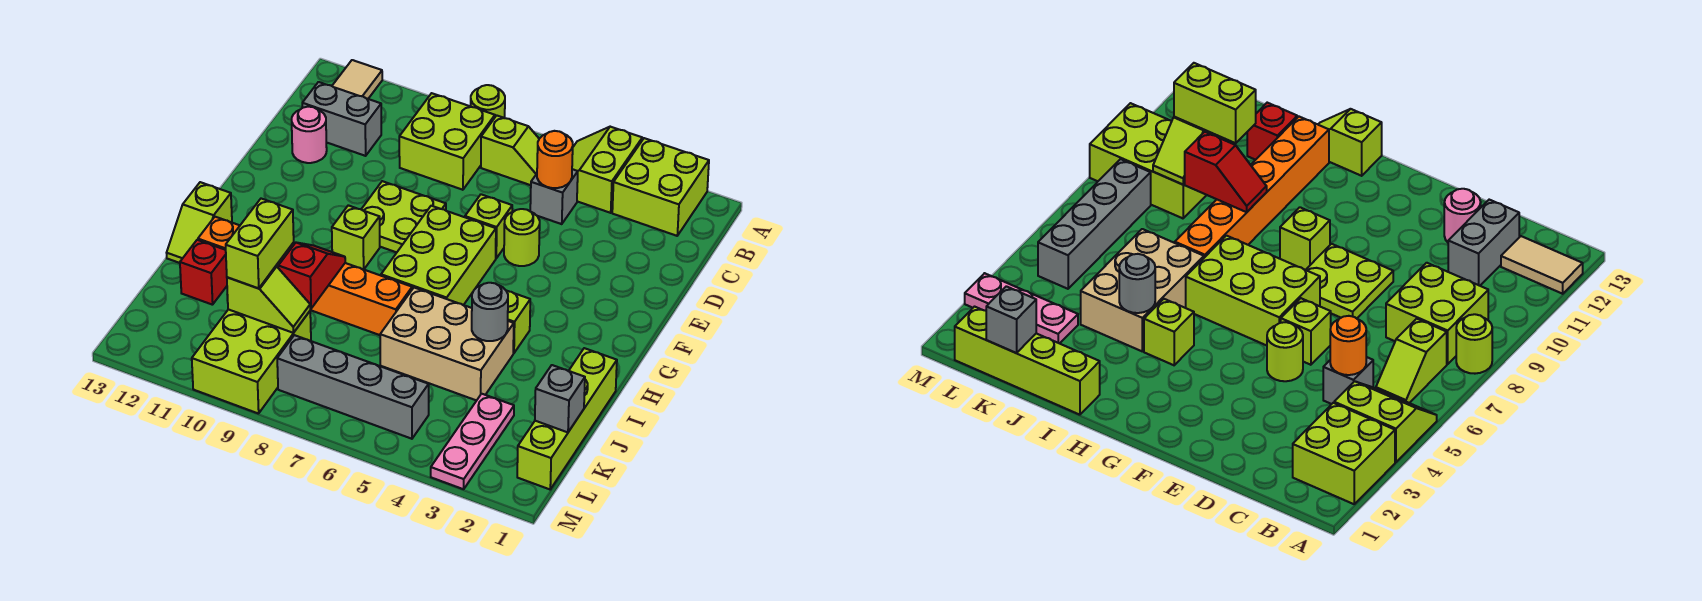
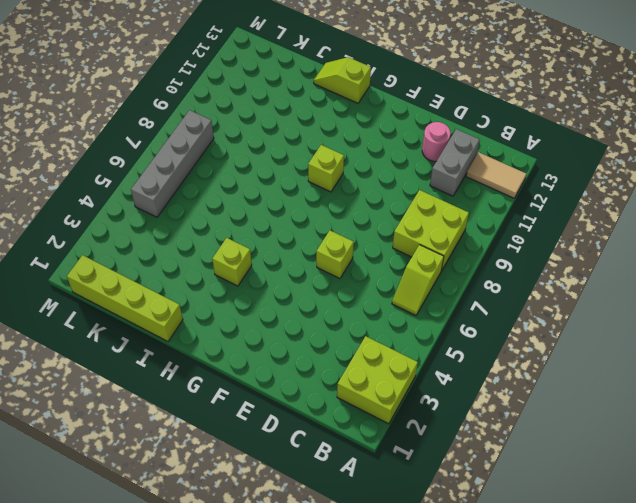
none -> lime slope A4:B5 level 1 top 4
none -> lime round brick A8 level 1
none -> grey brick C5 level 1

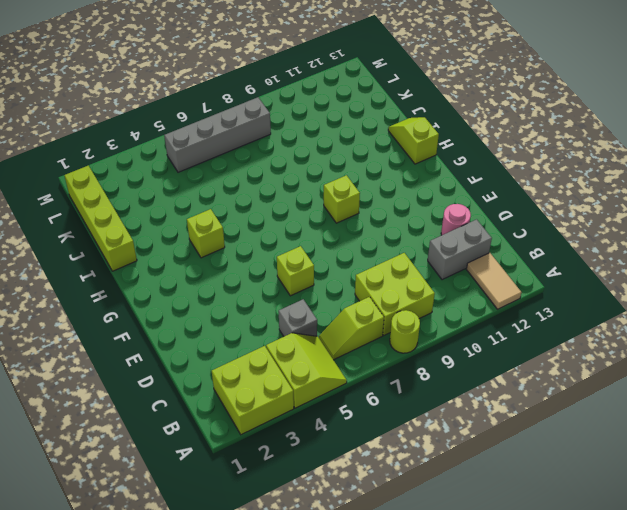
none -> lime round brick E5 level 1
none -> lime plate E8:F9 level 1
none -> lime brick F6:H7 level 1

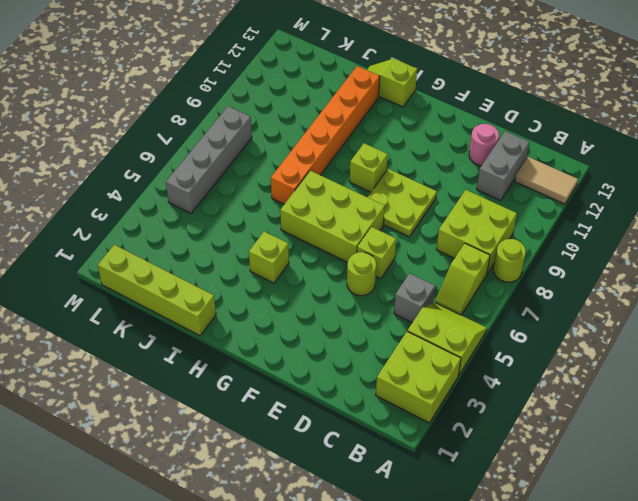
none -> tan brick I4:J6 level 1
none -> red brick J12 level 1
none -> pink plate K3:M3 level 1

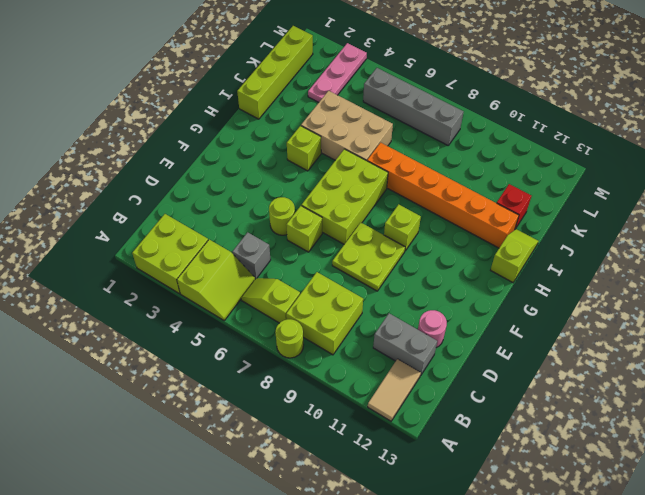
none -> lime brick K9:M10 level 1
none -> orange round brick C5 level 2
none -> grey round brick I4 level 2

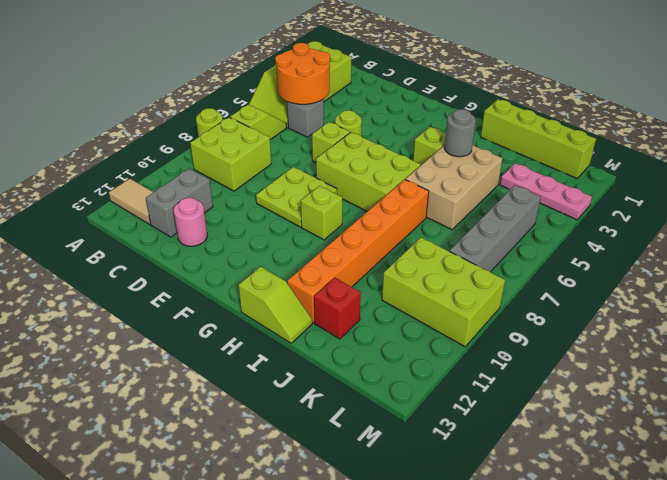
orange round brick B4:C5 level 2 -> orange round brick C5 level 2
none -> red slope I9:J9 level 2 top J
none -> grey brick K1 level 2
none -> lime slope K9:K10 level 2 top 10

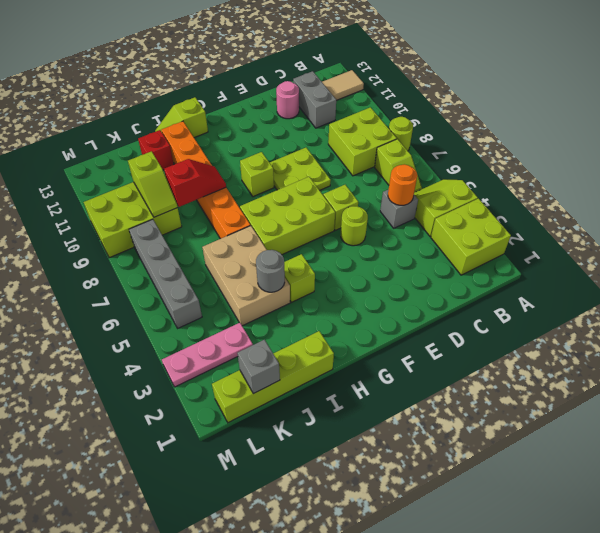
none -> lime brick J10:K10 level 3

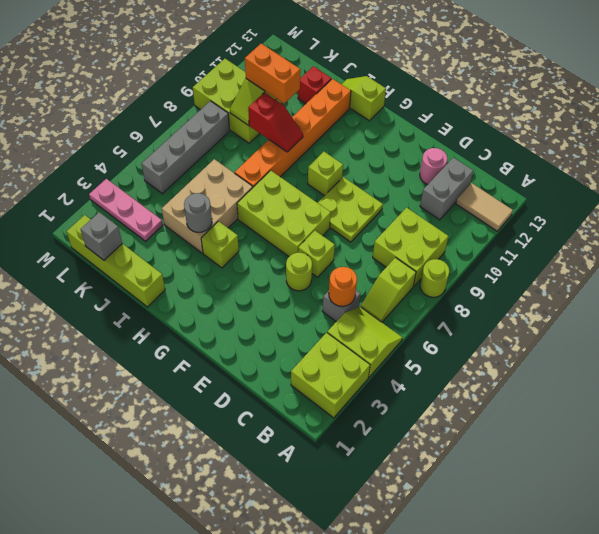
orange brick J10:K10 level 3 -> lime brick J10:K10 level 3

